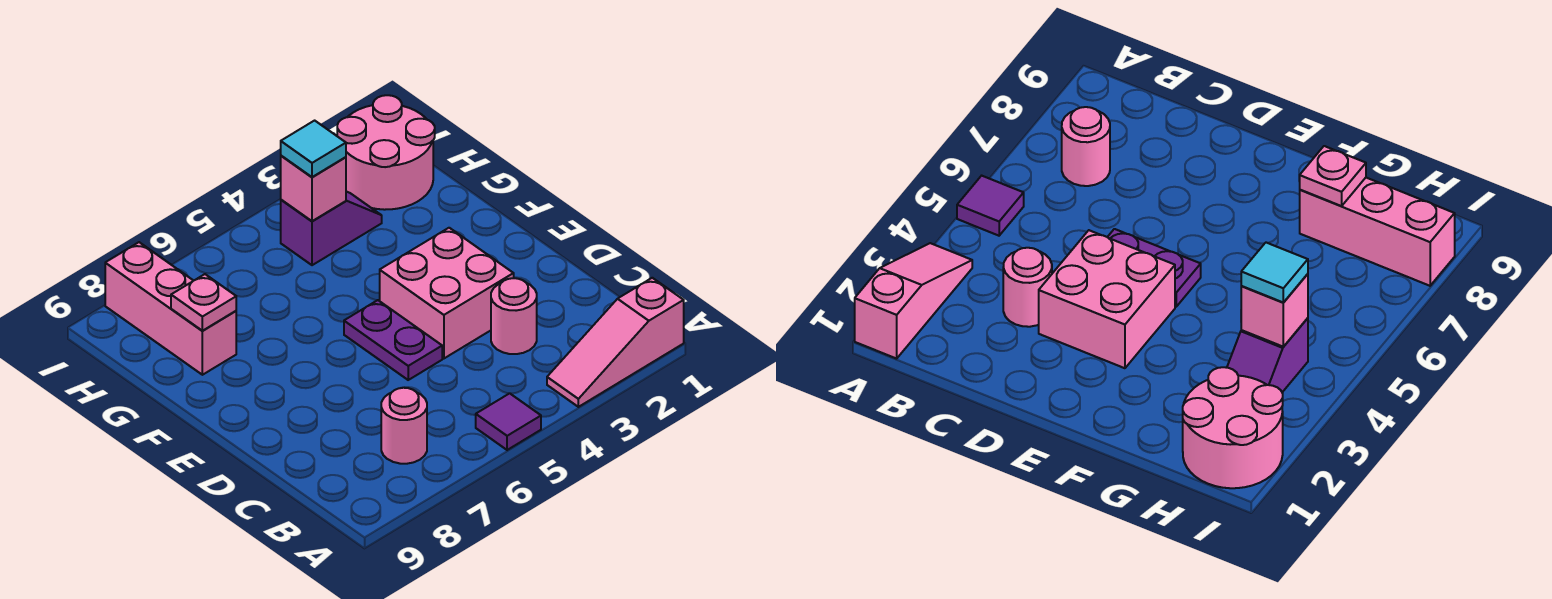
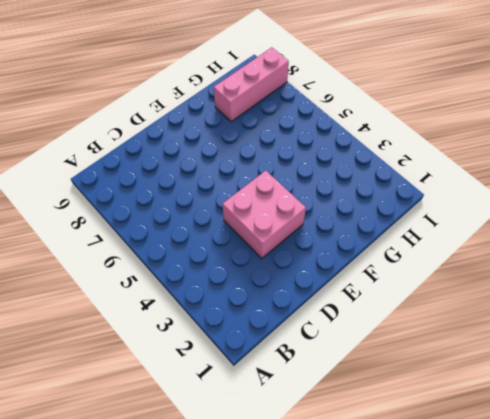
none -> pink slope A1:A3 level 1 top 1
none -> purple tile A5 level 1
none -> pink round brick B7 level 1

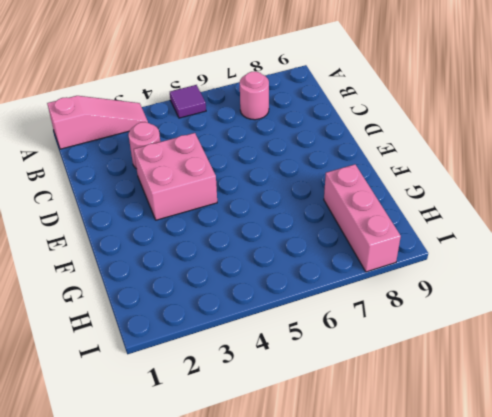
none -> purple plate D5:E5 level 1
none -> pink round brick H1:I2 level 1
none -> purple slope H3:H4 level 1 top 4

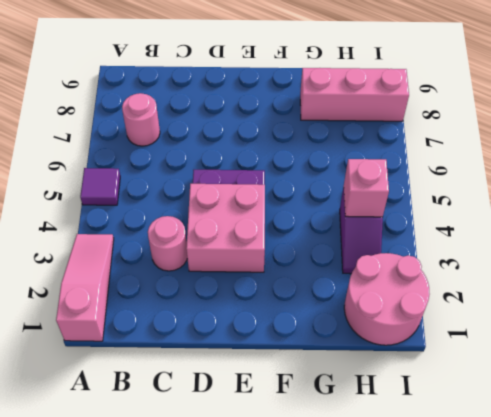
none -> pink plate G8 level 2
none -> cyan tile H4 level 3

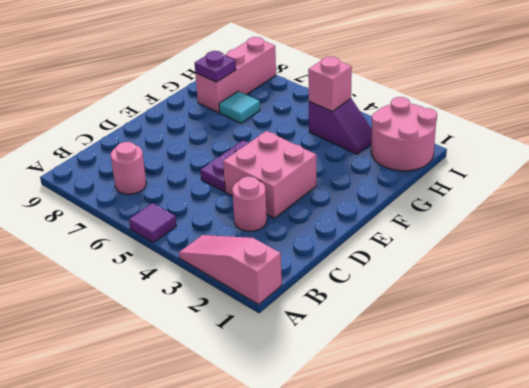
cyan tile G7 level 1 -> cyan tile H4 level 3
purple plate G8 level 2 -> pink plate G8 level 2

